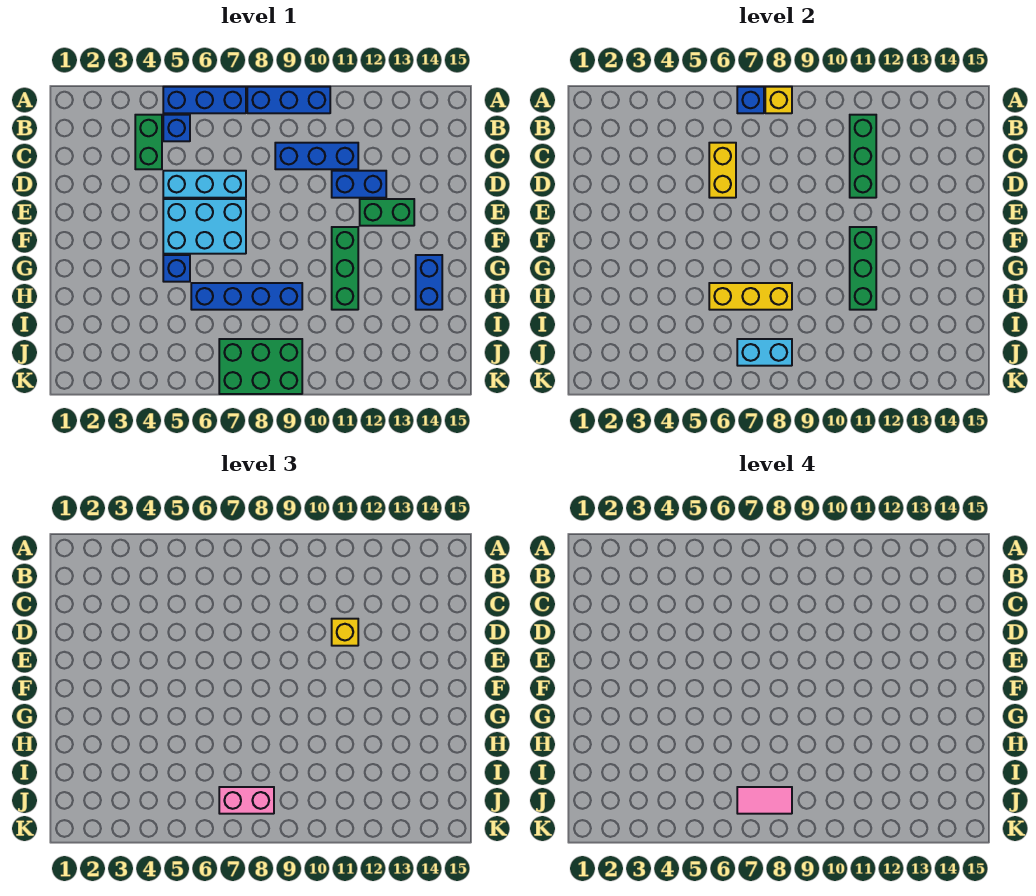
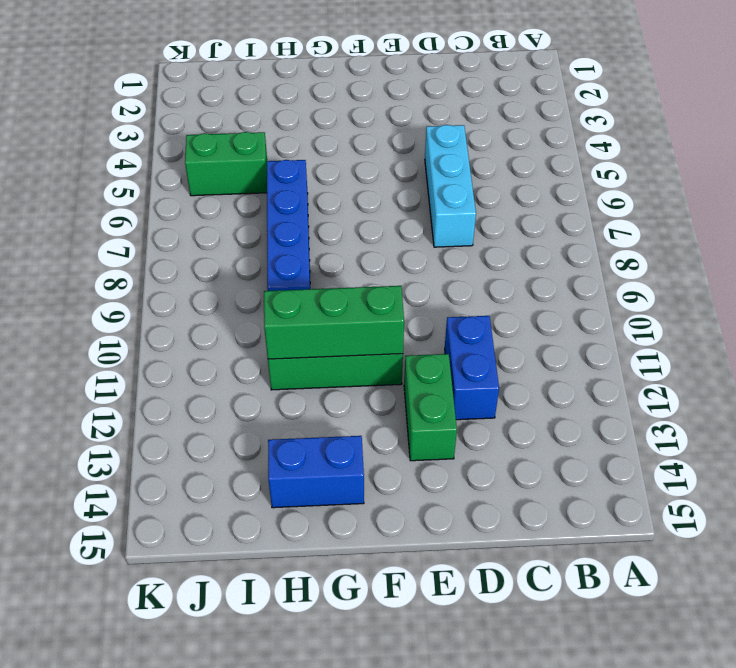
green brick I5:J5 level 1 -> green brick B4:C4 level 1
none -> blue brick A5:A7 level 1
none -> blue brick A8:A10 level 1
none -> blue brick B5 level 1

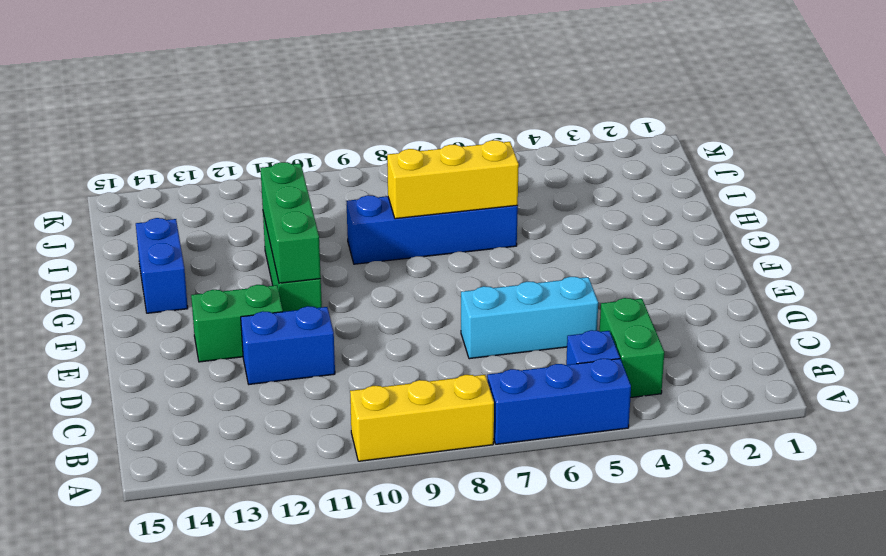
yellow brick A8:A10 level 1 -> blue brick A8:A10 level 1
none -> blue brick C9:C11 level 1
none -> cyan brick E5:F7 level 1
none -> blue brick G5 level 1

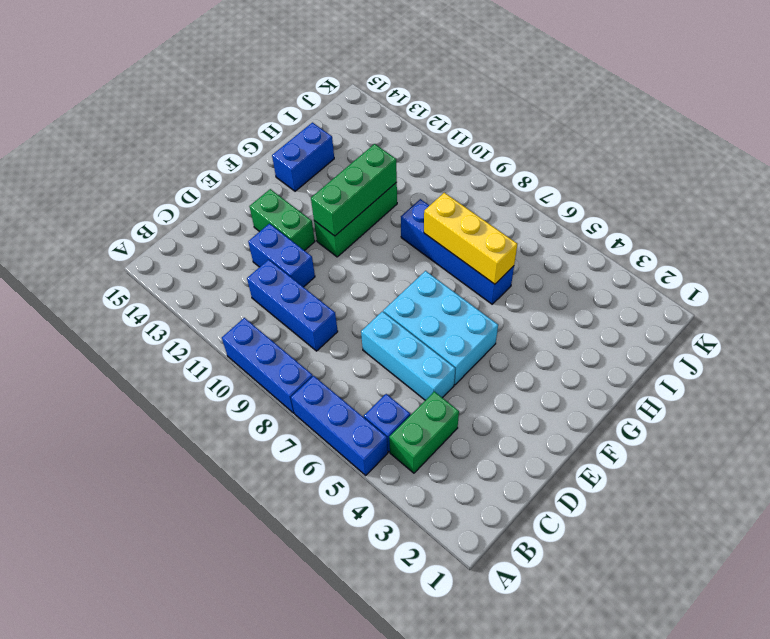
none -> blue brick G5 level 1
none -> green brick J7:K9 level 1
none -> blue brick A7 level 2

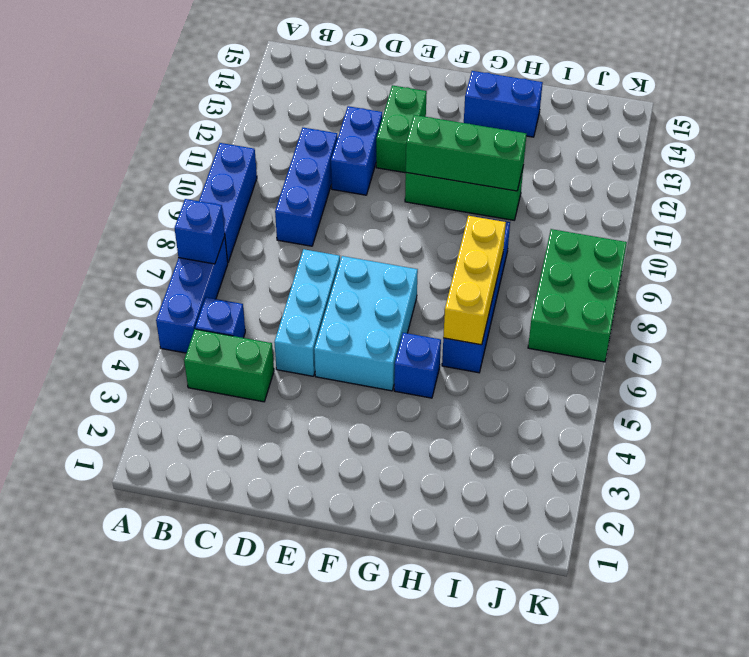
none -> yellow brick A8 level 2
none -> green brick B11:D11 level 2
none -> yellow brick C6:D6 level 2

